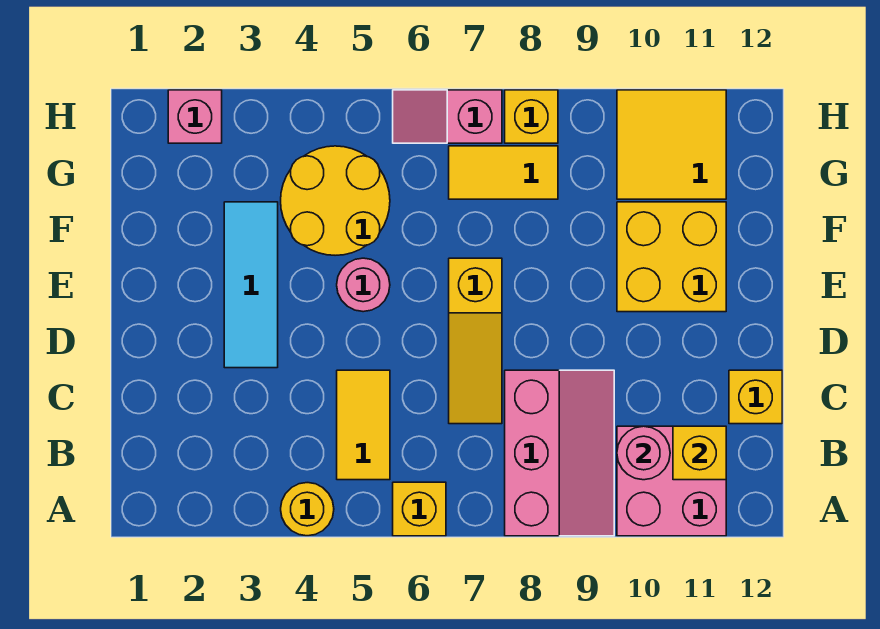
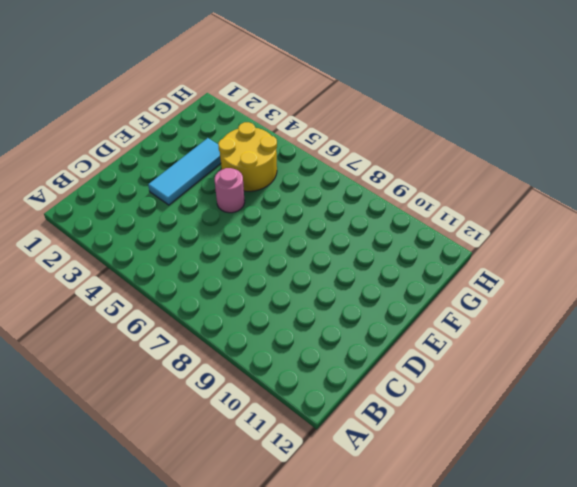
none -> yellow round brick A4 level 1
none -> yellow brick A6 level 1
none -> pink slope A8:C9 level 1 top 8

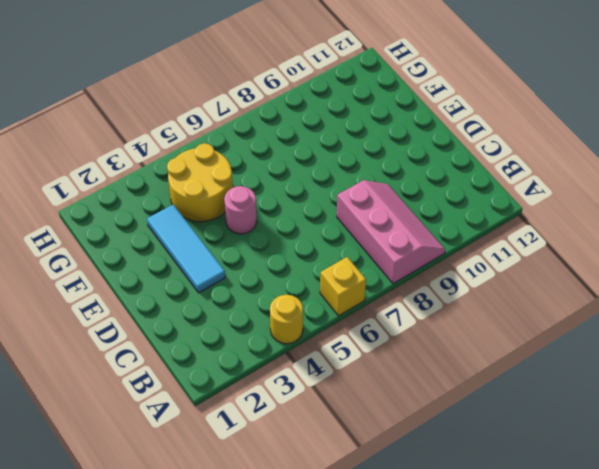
none -> pink brick A10:B11 level 1
none -> yellow tile B5:C5 level 1
none -> yellow slope C7:E7 level 1 top E

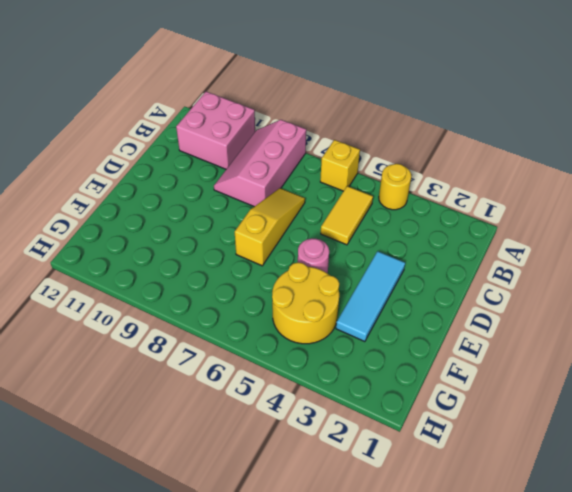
none -> yellow brick C12 level 1
none -> yellow brick E10:F11 level 1
none -> yellow tile G7:G8 level 1

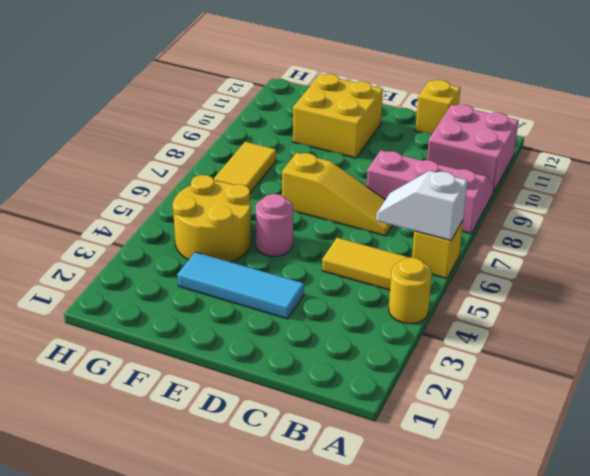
white slope A6:B6 level 2 top A -> none
none -> yellow tile G10:H11 level 1
none -> pink brick H2 level 1
none -> pink slope H6:H7 level 1 top 7

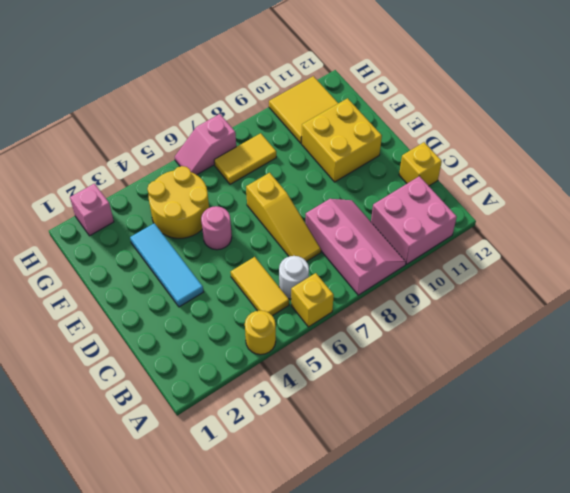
white round brick B6 level 1 -> none
none -> yellow brick H8 level 1
none -> pink round brick B10 level 2
none -> yellow brick B11 level 2

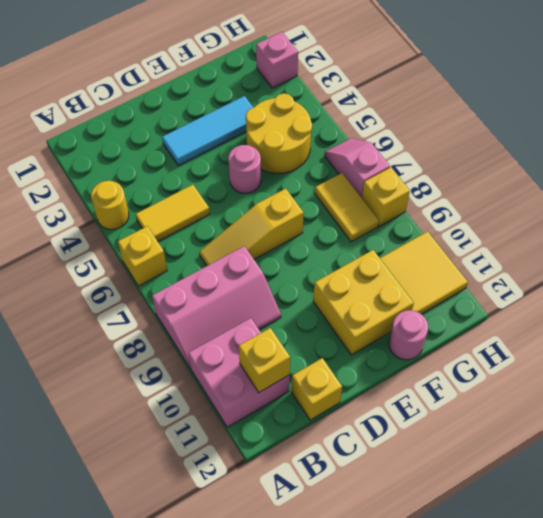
pink round brick F12 level 1 -> pink round brick B10 level 2

